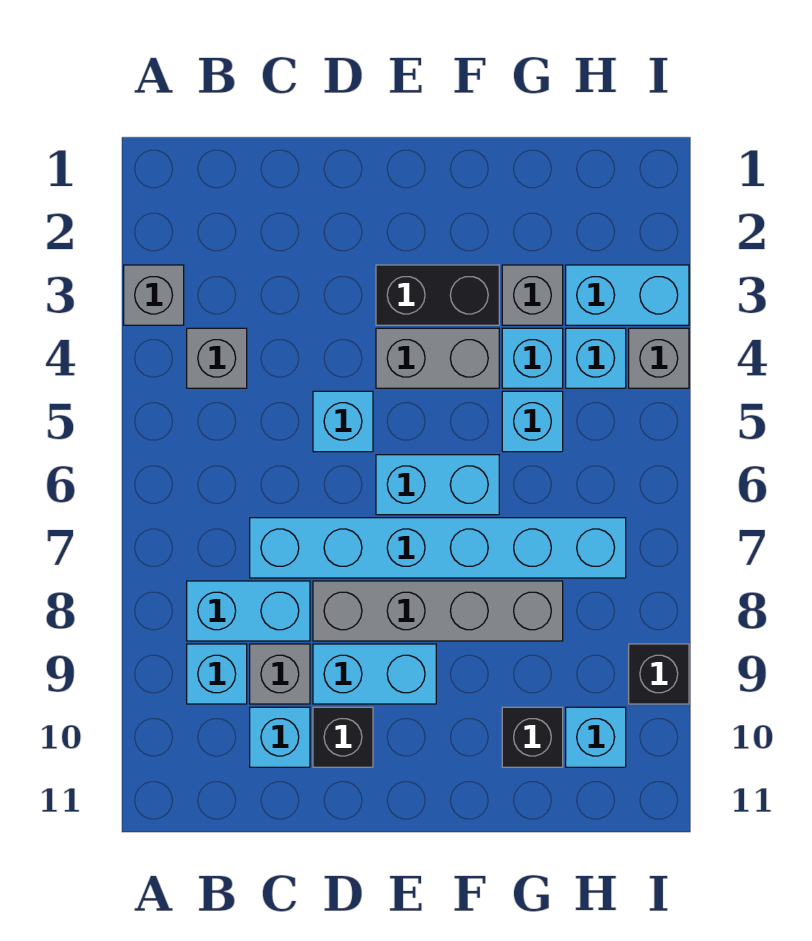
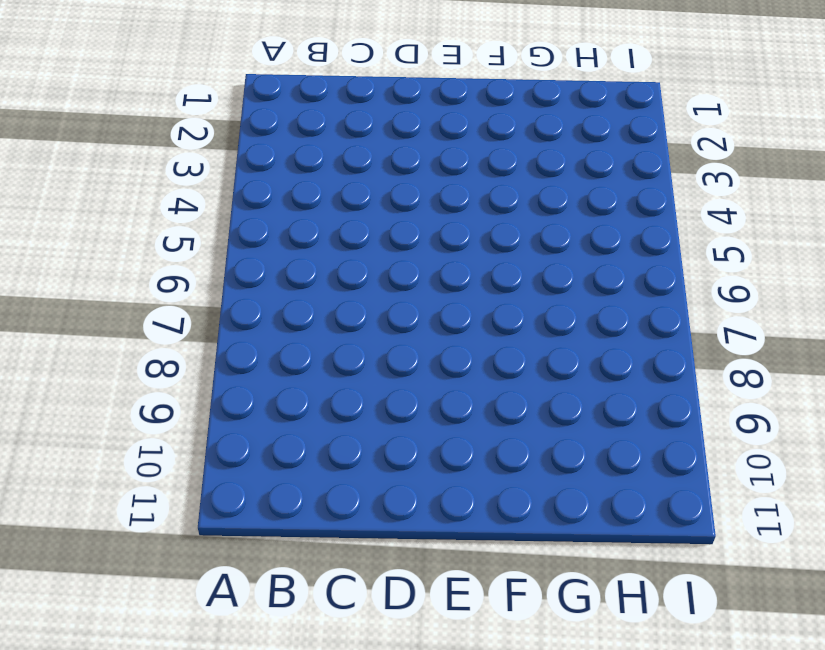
none -> grey brick A3 level 1
none -> grey brick B4 level 1
none -> cyan brick B8:C8 level 1

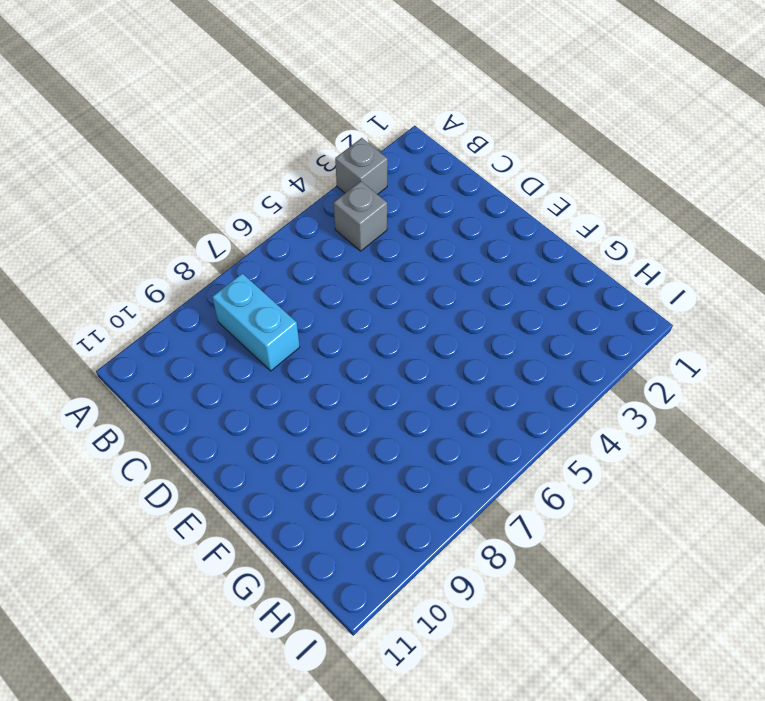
none -> cyan brick B9 level 1
none -> cyan brick C7:H7 level 1
none -> grey brick C9 level 1

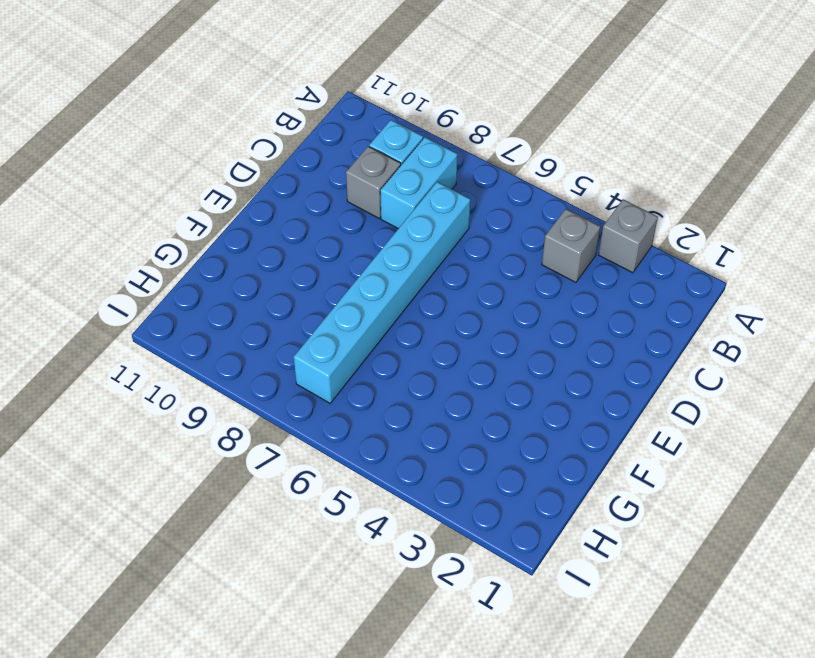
none -> cyan brick C10 level 1
none -> cyan brick D5 level 1
none -> grey brick D8:G8 level 1

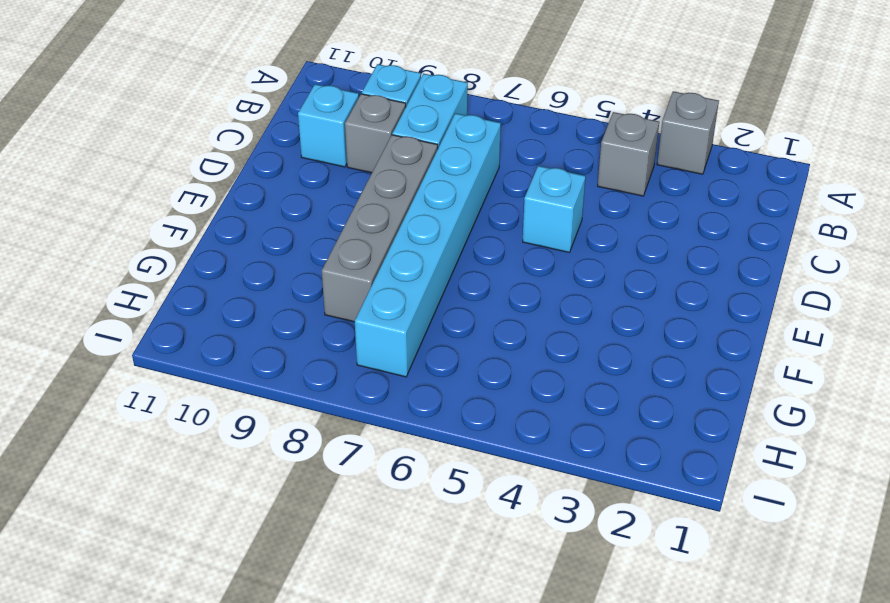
none -> cyan brick D9:E9 level 1
none -> black brick D10 level 1
none -> black brick E3:F3 level 1

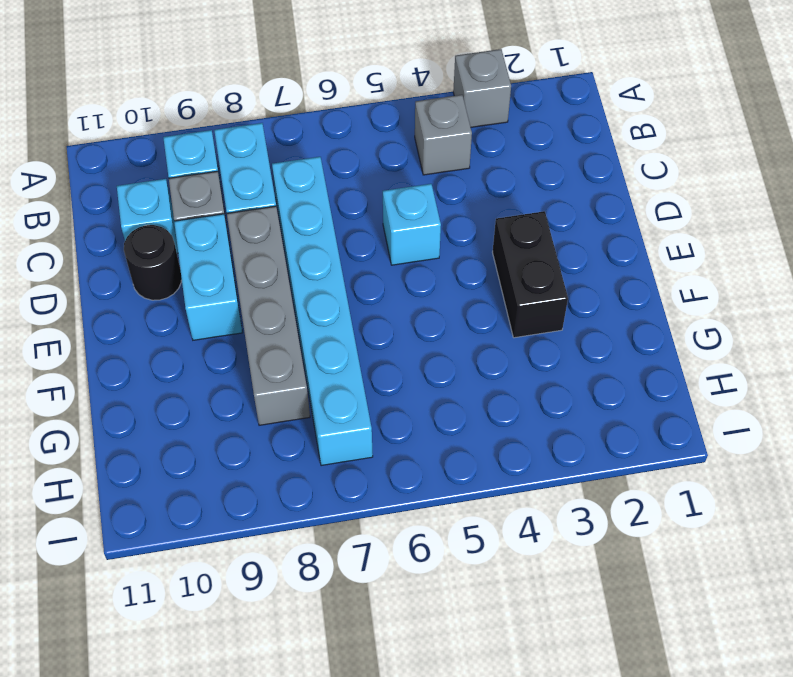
black round brick D10 level 1 -> black brick D10 level 1
none -> grey brick E4:F4 level 1
none -> cyan brick E6:F6 level 1
none -> grey brick G3 level 1

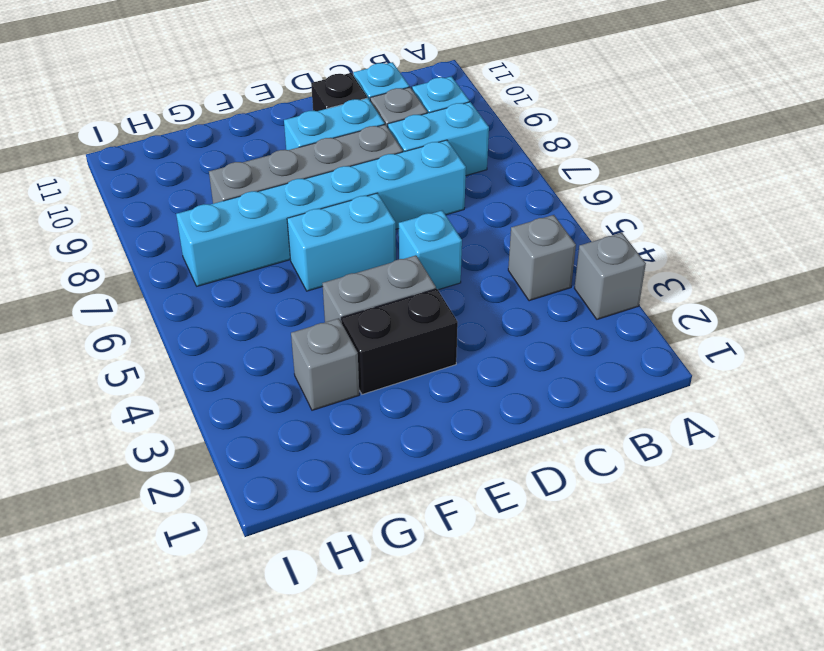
none -> cyan brick G4 level 1
none -> cyan brick G5 level 1
none -> black brick G10 level 1

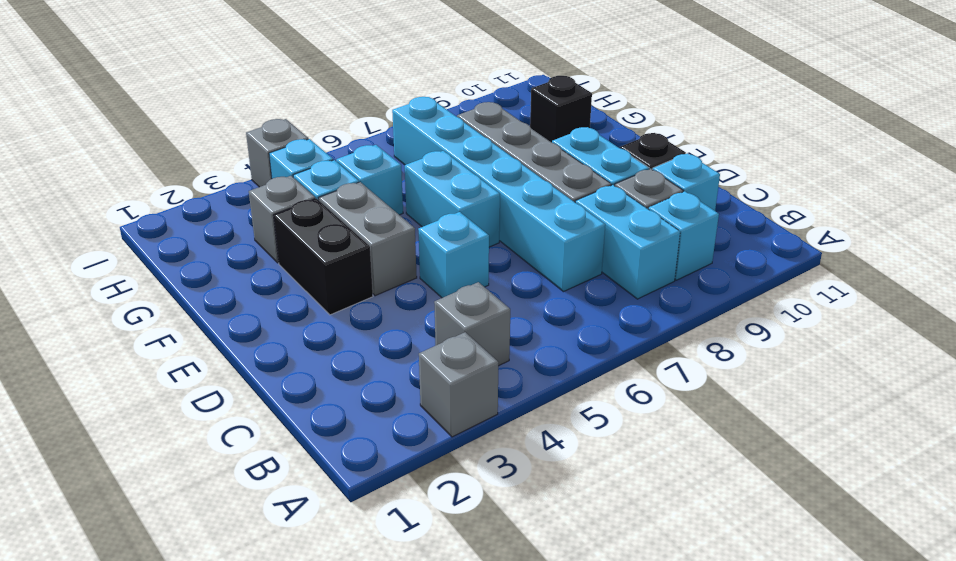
none -> cyan brick H3:I3 level 1
none -> cyan brick H10 level 1
none -> black brick I9 level 1

